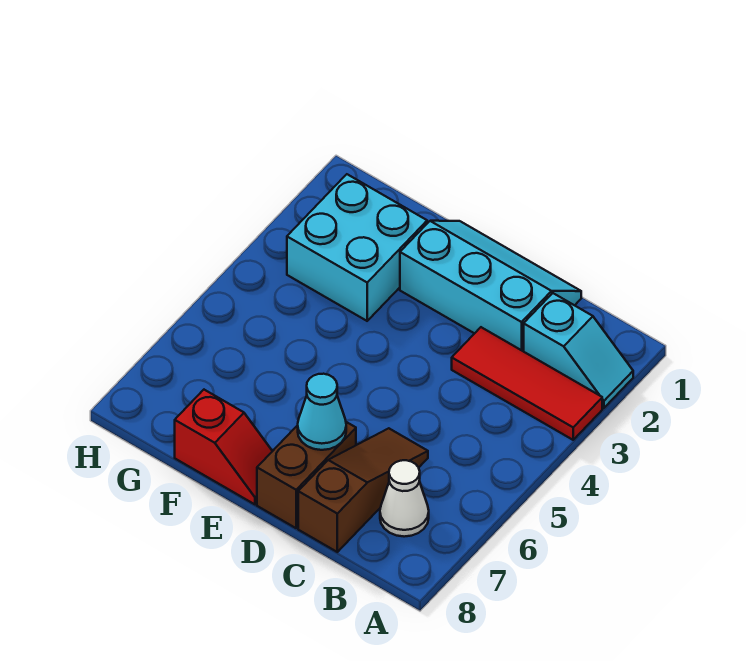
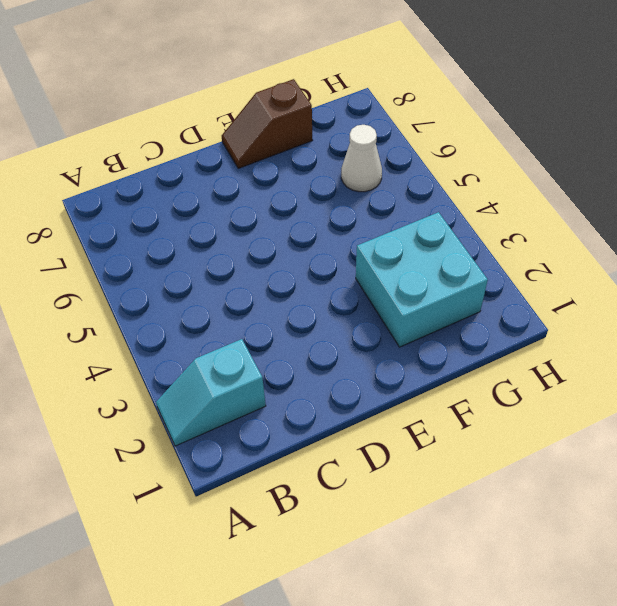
brown slope E8:F8 level 1 top F -> red slope E8:F8 level 1 top F
white cone G6 level 1 -> white cone B7 level 1
none -> red tile A3:C3 level 1
none -> cyan slope C1:E2 level 1 top 2

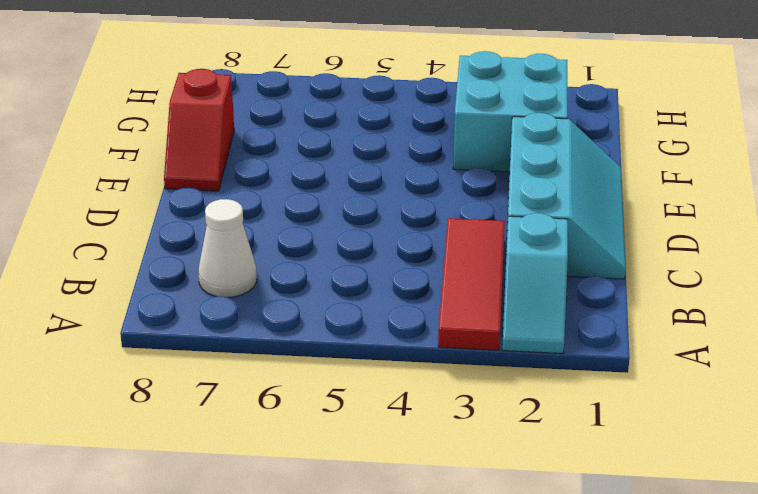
none -> brown slope C6:C8 level 1 top 8
none -> brown brick D7:D8 level 1

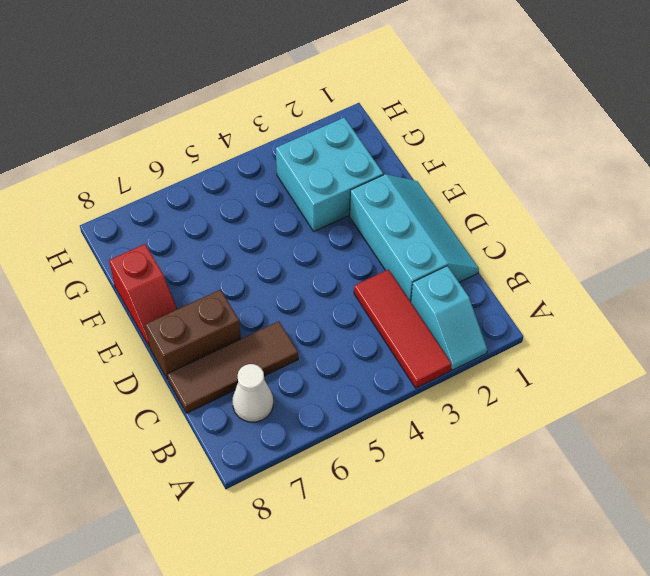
brown tile C6:C8 level 1 -> brown slope C6:C8 level 1 top 8
none -> cyan cone D7 level 2

